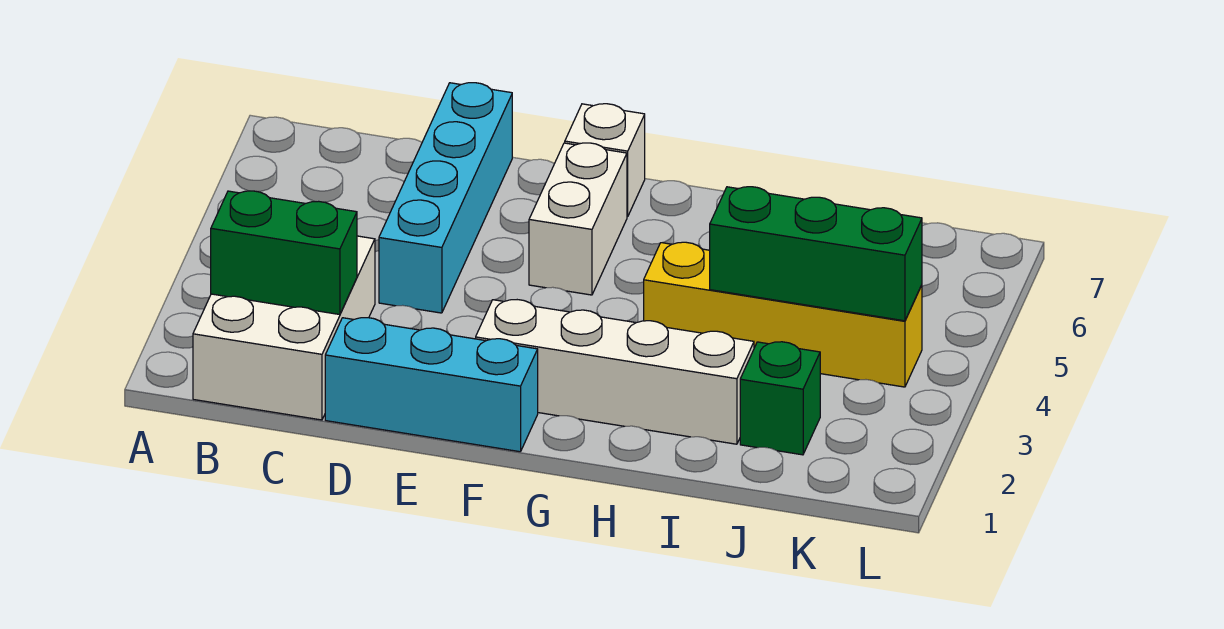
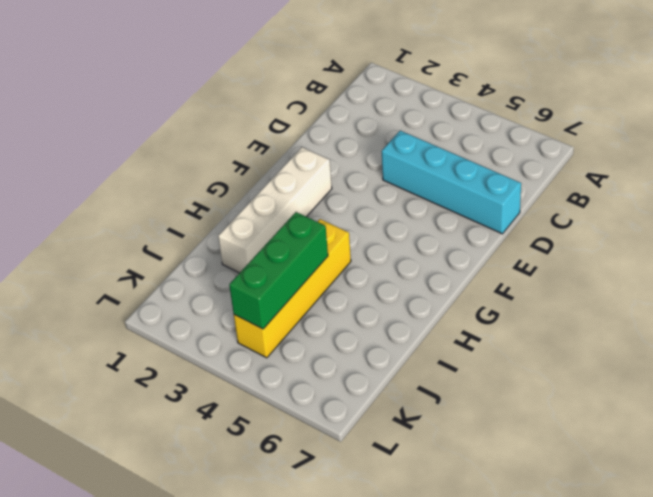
none -> white brick B1:C3 level 1
none -> cyan brick D1:F1 level 1

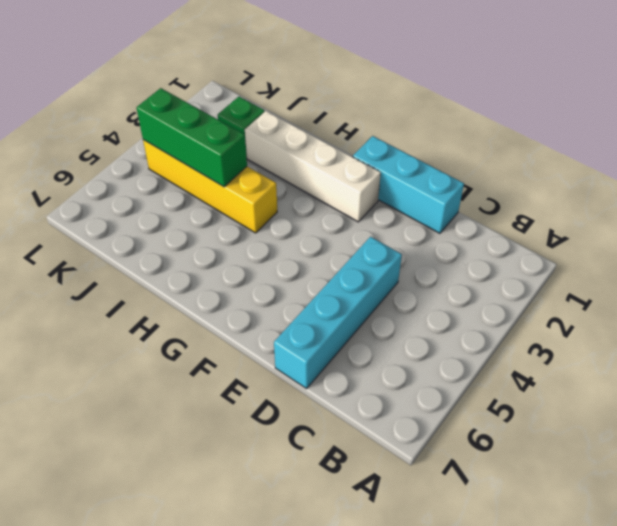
none -> white brick B1:C3 level 1
none -> white brick F5:F6 level 1

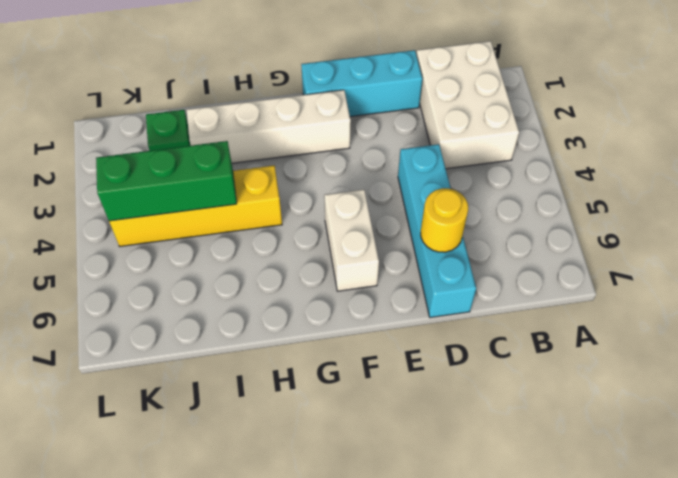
yellow round brick D6 level 2 -> none
none -> white brick F7 level 1
none -> green brick B2:C2 level 2

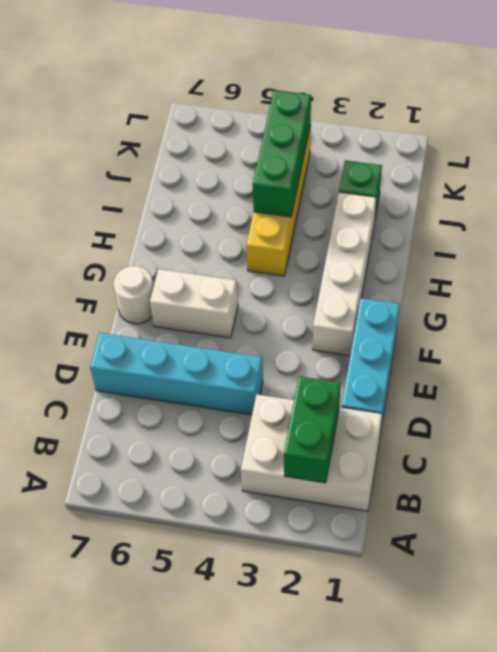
white round brick F7 level 1 -> white brick F7 level 1

